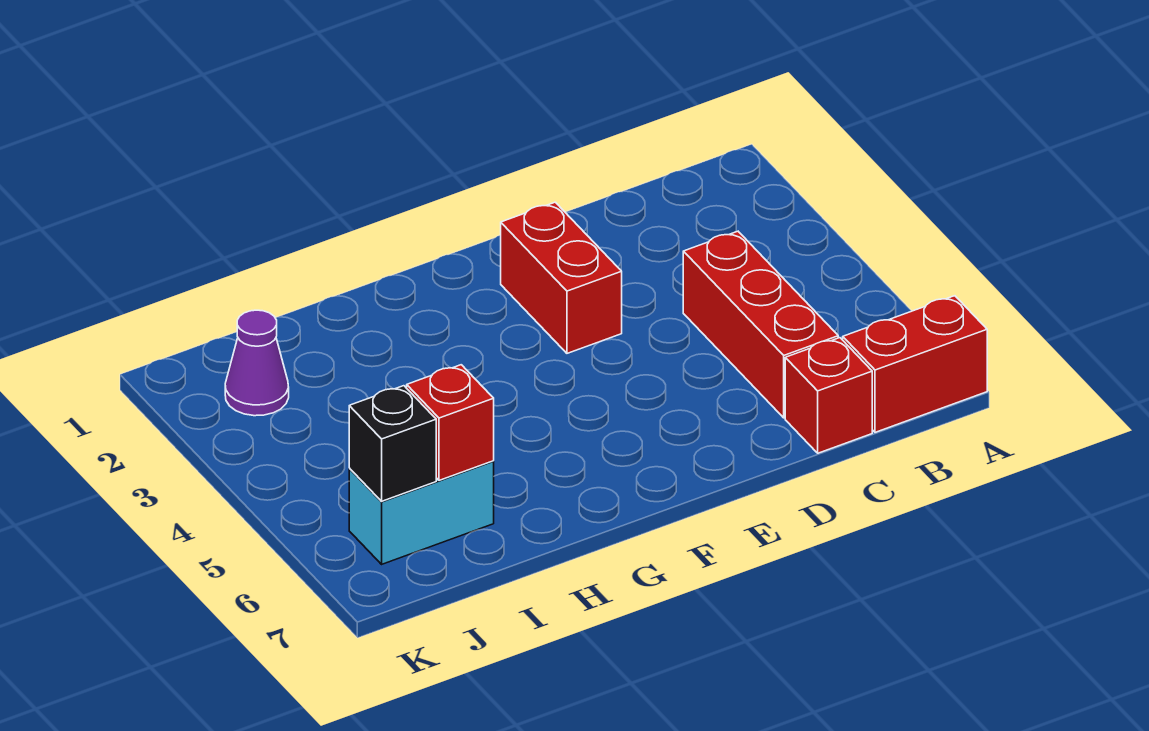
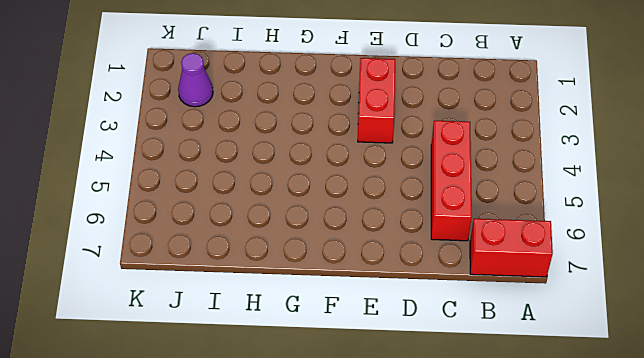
none -> red brick C7 level 1
none -> cyan brick I6:J6 level 1

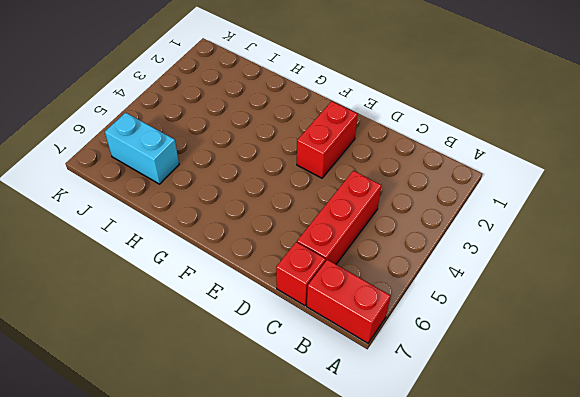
none -> purple cone J2 level 1
none -> red brick I6 level 2

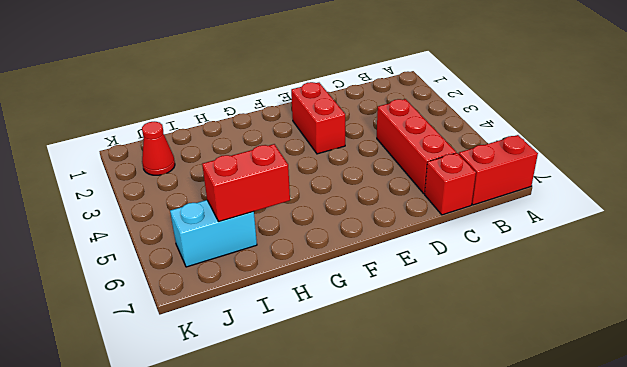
red brick H6:I6 level 2 -> red brick I6 level 2
red cone J2 level 1 -> purple cone J2 level 1
none -> black brick J6 level 2

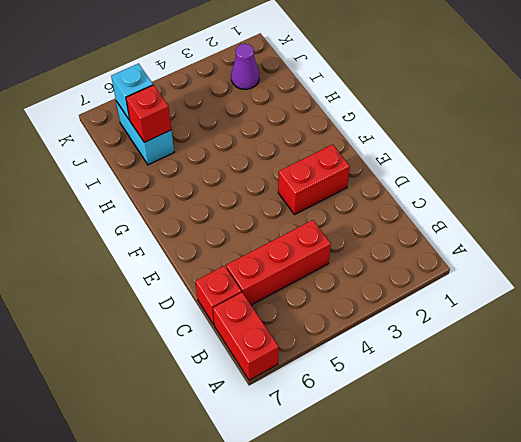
cyan brick J6 level 2 -> black brick J6 level 2

